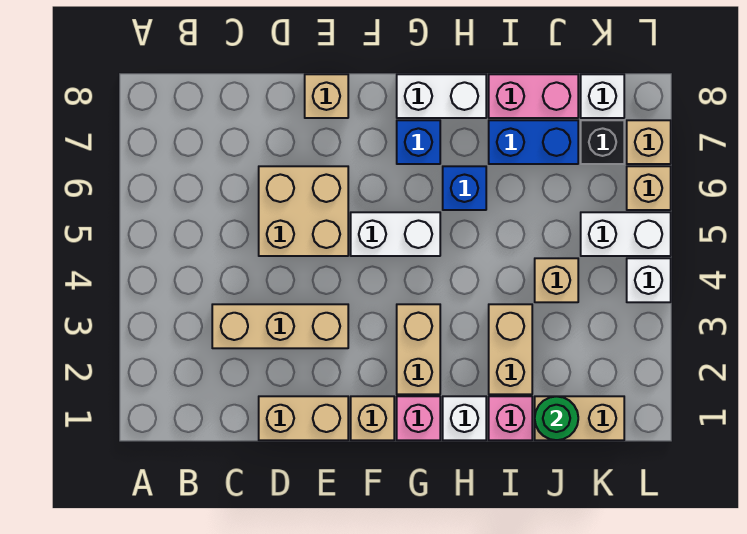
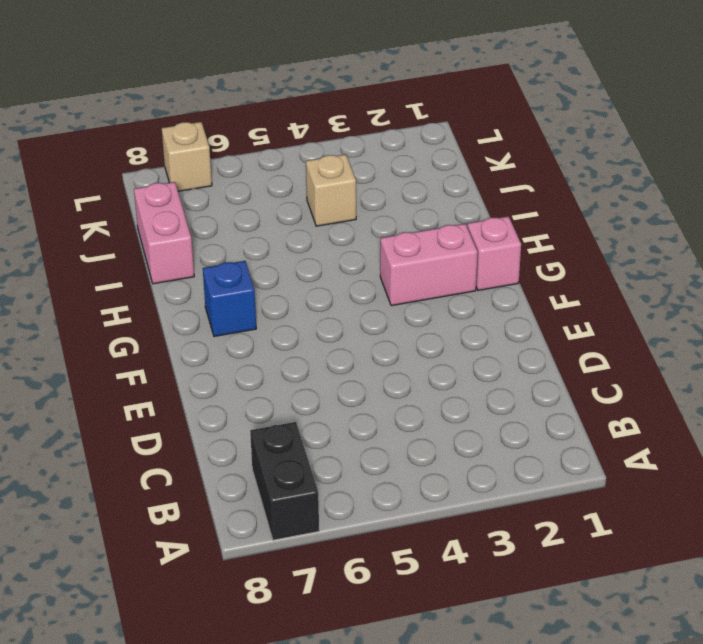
black brick A7:B7 level 1 -> none
pink brick G2:G3 level 1 -> tan brick G2:G3 level 1
none -> tan brick C3:E3 level 1
none -> tan brick D1:E1 level 1
none -> tan brick D5:E6 level 1

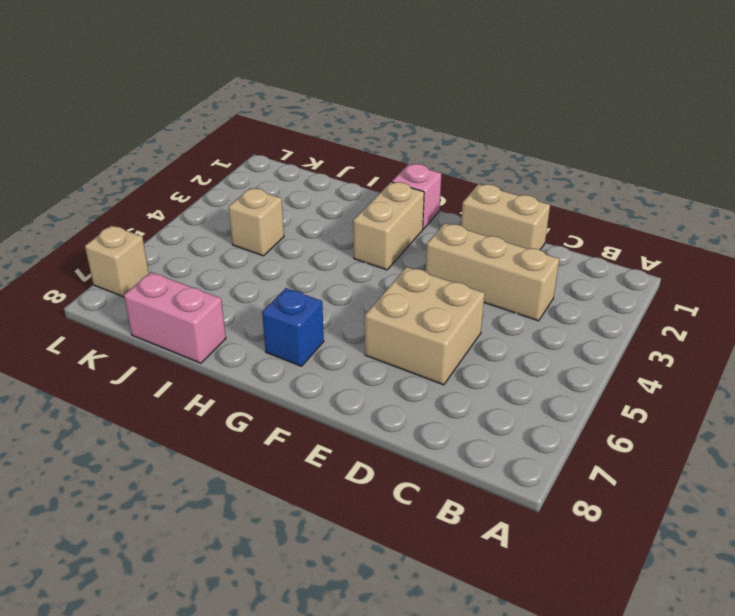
none -> tan brick E8 level 1
none -> tan brick F1 level 1
none -> white brick F5:G5 level 1

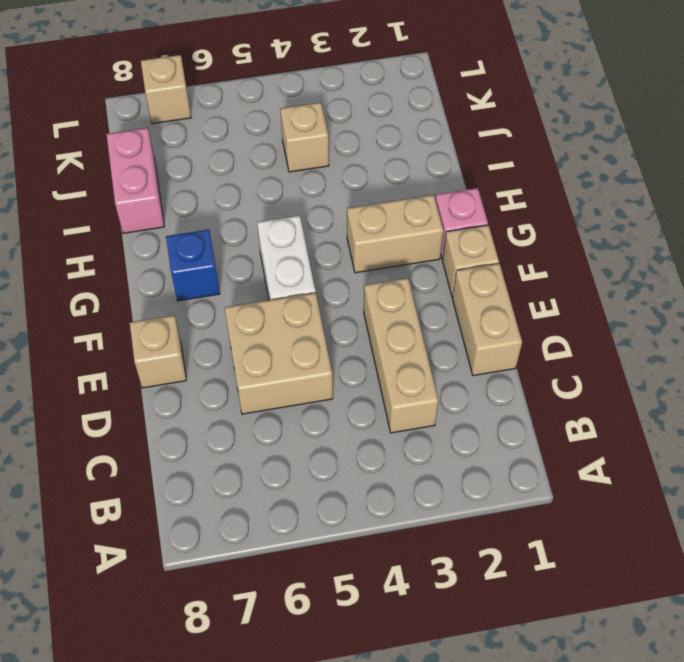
none -> white brick G8:H8 level 1
none -> white brick H1 level 1
none -> blue brick H6 level 1

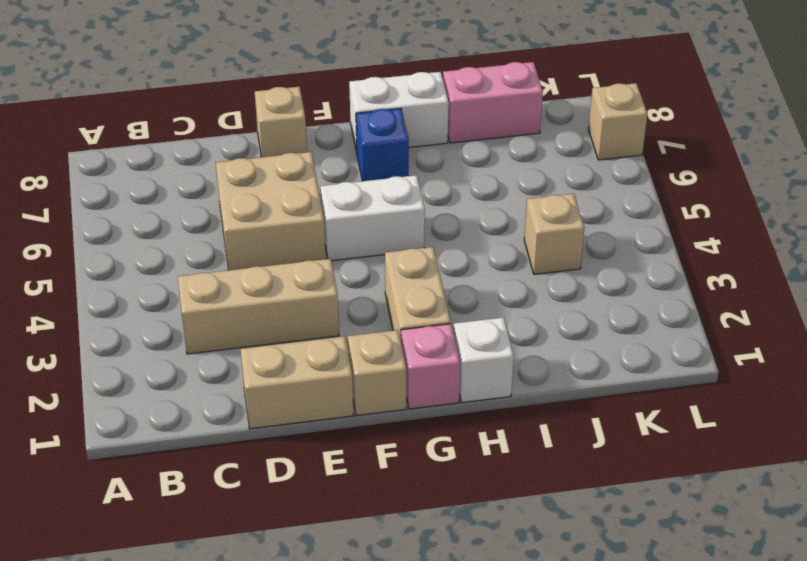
none -> blue brick H6 level 1
none -> pink brick I1 level 1
none -> tan brick I2:I3 level 1

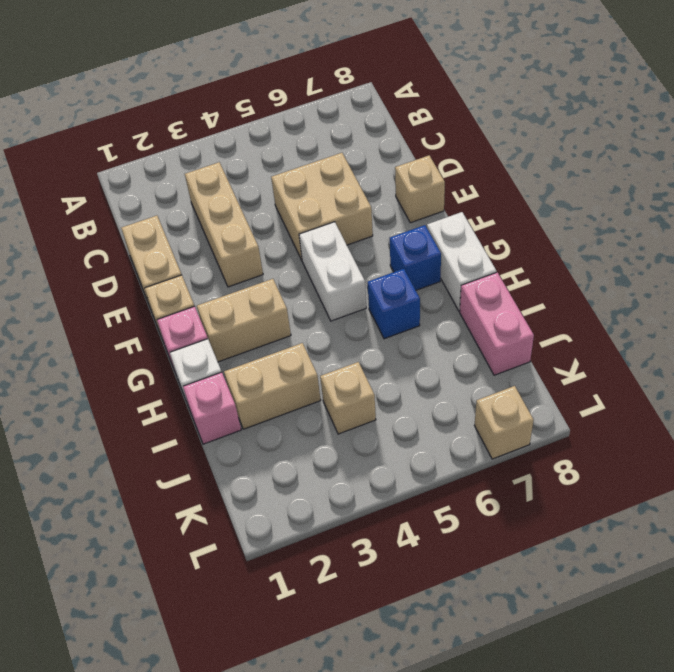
none -> blue brick I7:J7 level 1
none -> tan brick J1:K1 level 1
none -> white brick K5:L5 level 1

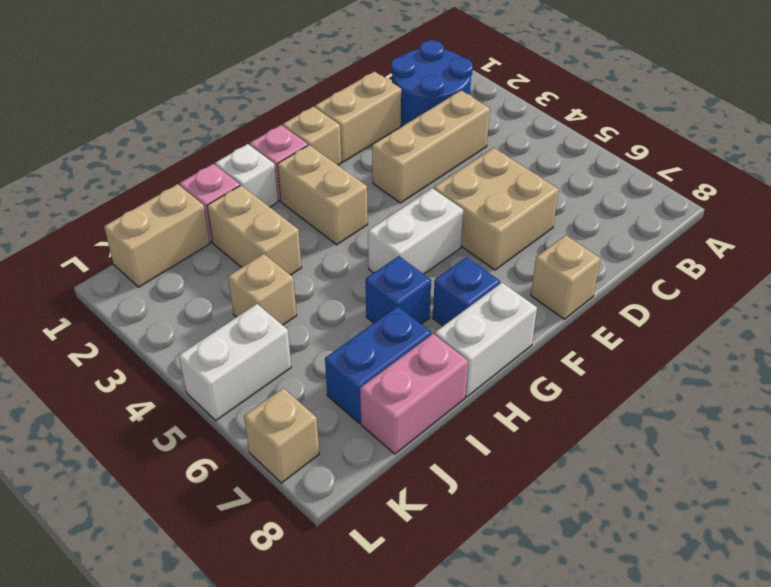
blue round brick B1:C2 level 1 -> none
none -> black brick K7 level 1
none -> white brick K8 level 1
none -> white brick L4 level 1

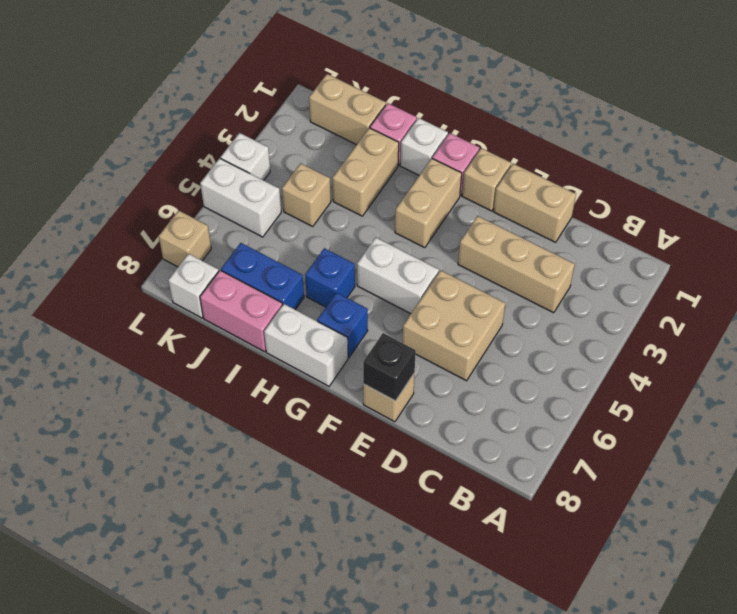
black brick E8 level 2 -> black brick K7 level 1
none -> tan brick L6 level 1
none -> green round brick J1 level 2

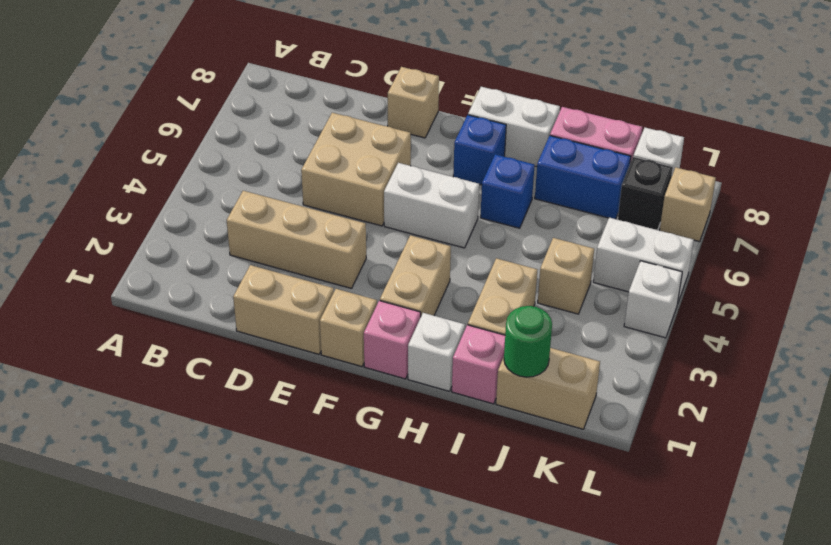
none -> tan brick L6 level 1

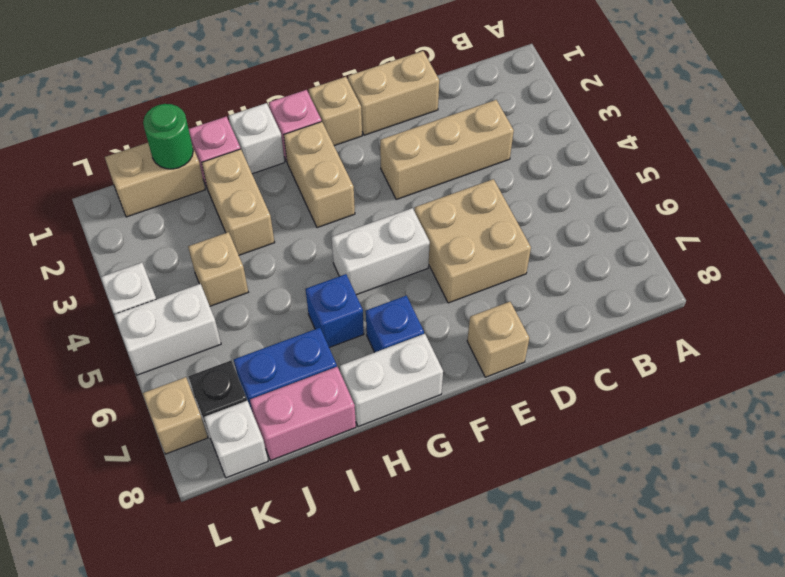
none -> tan brick L6 level 1

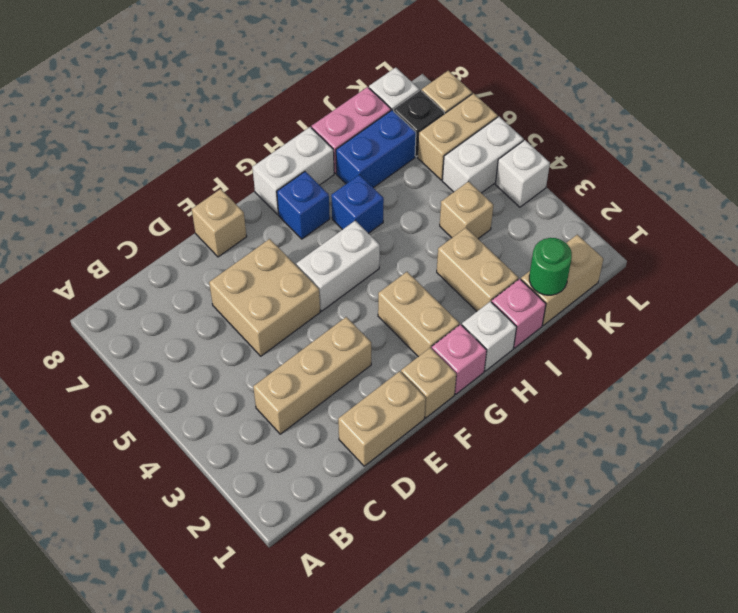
tan brick K6:L6 level 1 -> tan brick L6 level 1

